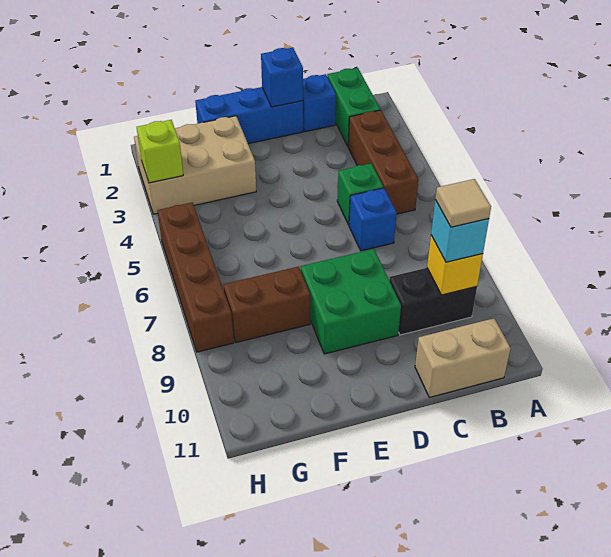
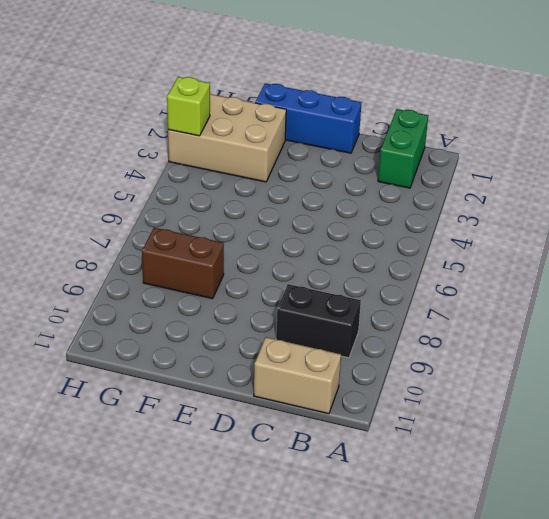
none -> brown brick B3:B5 level 1
none -> blue brick C1 level 1
none -> green brick C5 level 1

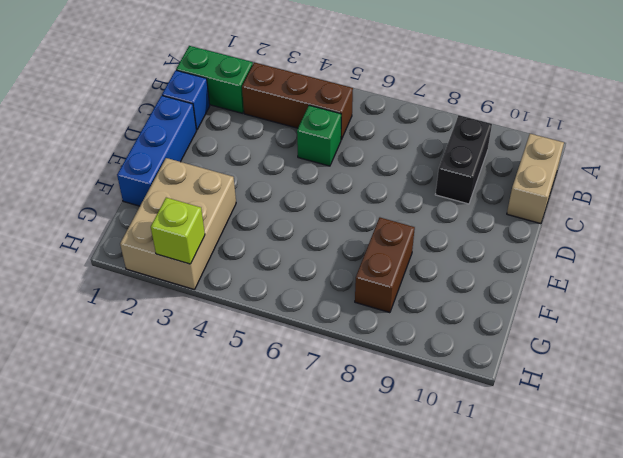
none -> blue brick C6 level 1
none -> green brick D8:E9 level 1
none -> brown brick H5:H8 level 1

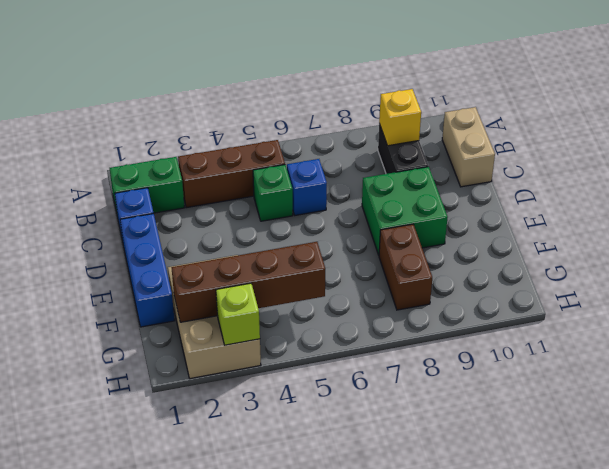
brown brick G2:G5 level 2 -> brown brick H5:H8 level 1
none -> blue brick D1 level 2
none -> cyan brick B9 level 3
none -> tan tile B9 level 4

